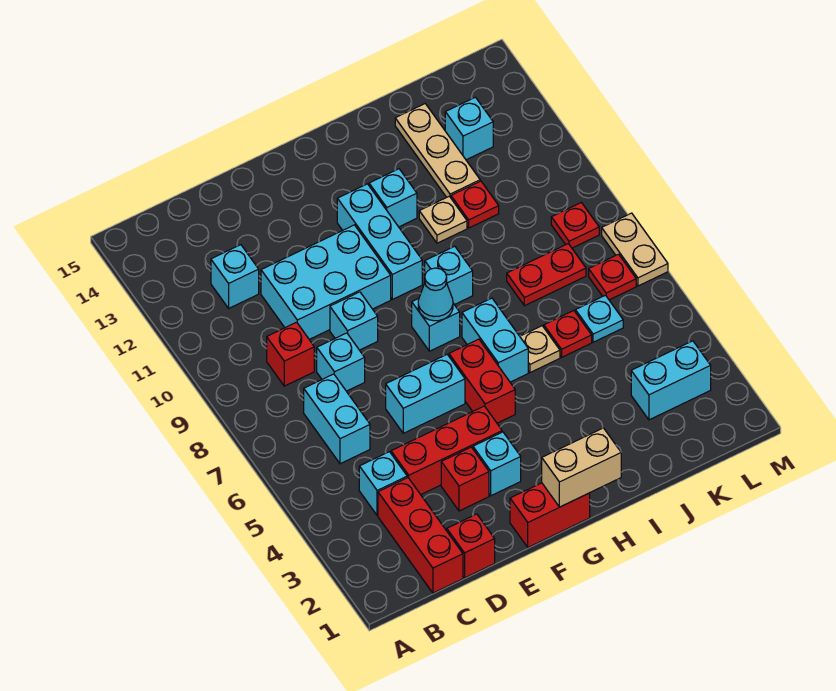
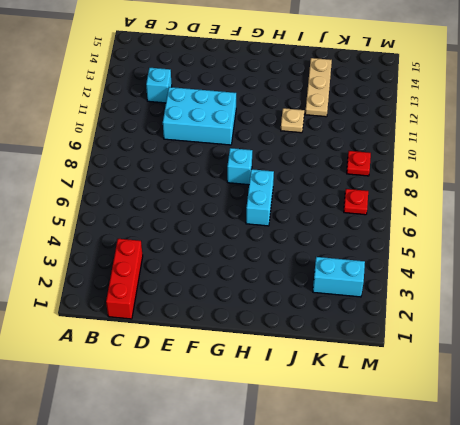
none -> cyan brick C4 level 1
none -> cyan brick C6:C7 level 1
none -> red brick C9 level 1
none -> red brick D1 level 1

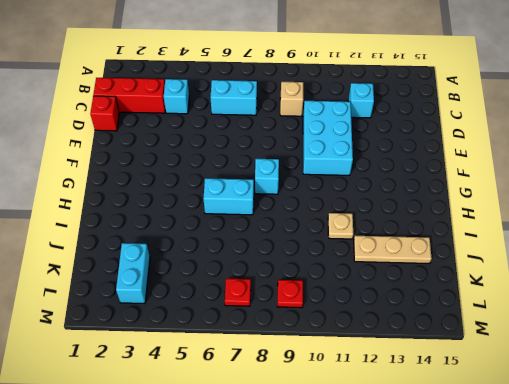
tan brick C9 level 1 -> red brick C9 level 1
none -> red brick D4:F4 level 1
none -> cyan brick D8 level 1
none -> red brick E3 level 1
none -> cyan brick E6:F6 level 1

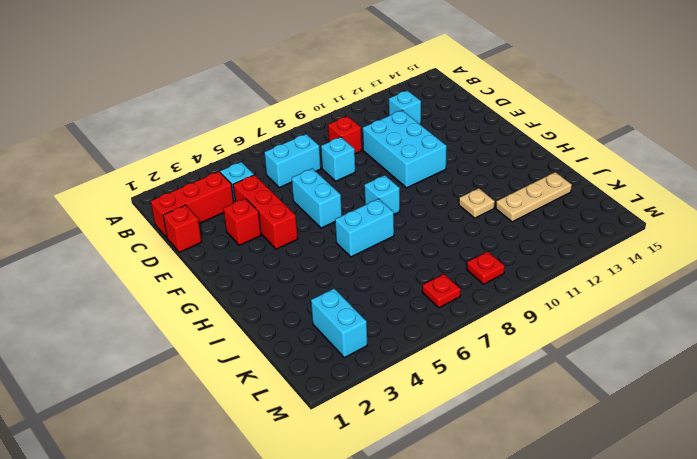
none -> cyan brick E9 level 1
none -> red brick F1:G1 level 1
none -> cyan brick F3 level 1
none -> red brick G5:G6 level 1

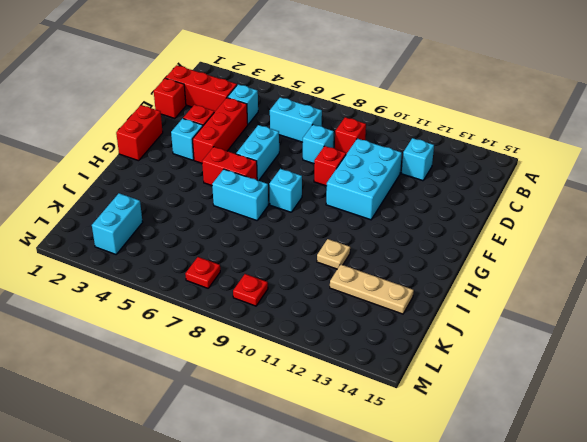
red brick E9 level 1 -> cyan brick E9 level 1
none -> cyan brick G10:G12 level 1
none -> cyan brick H9 level 1
none -> cyan brick H12 level 1
none -> tan plate I6 level 1

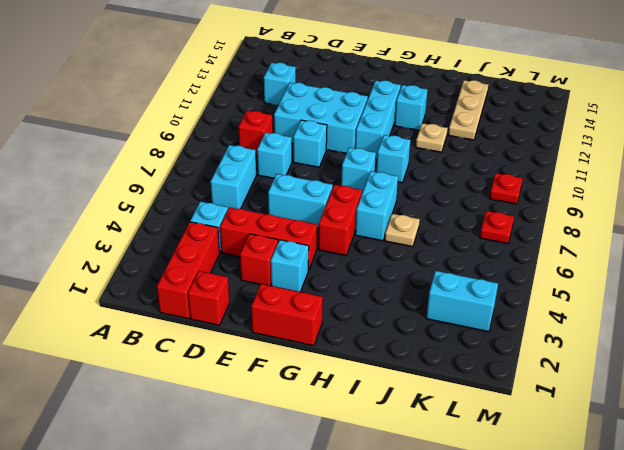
none -> red plate J6 level 1
none -> red plate J8:K8 level 1
none -> red plate J11 level 1
none -> cyan plate K6 level 1

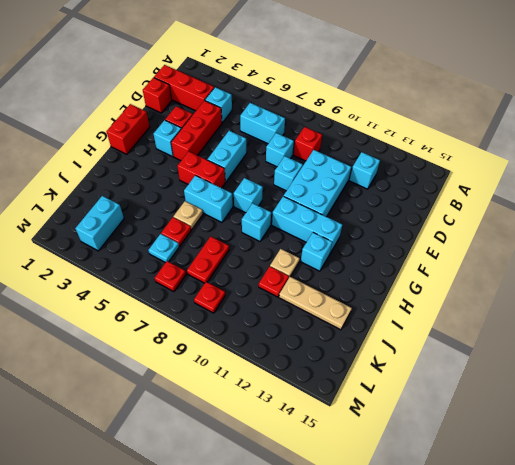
none -> cyan brick K13 level 1
none -> tan plate M7:M8 level 1
none -> tan brick G1:H1 level 2
none -> cyan cone G8 level 2

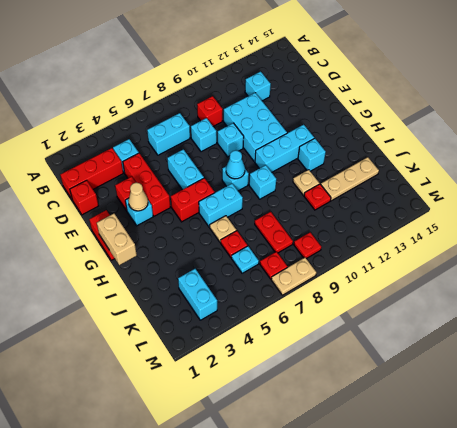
tan cone F3 level 2 -> none
none -> cyan brick K13 level 1

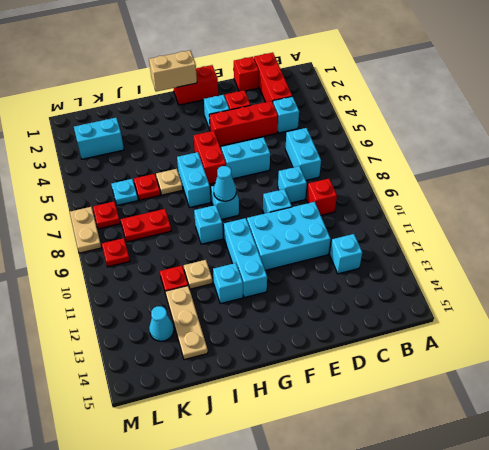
cyan cone K13 level 1 -> cyan brick K13 level 1

